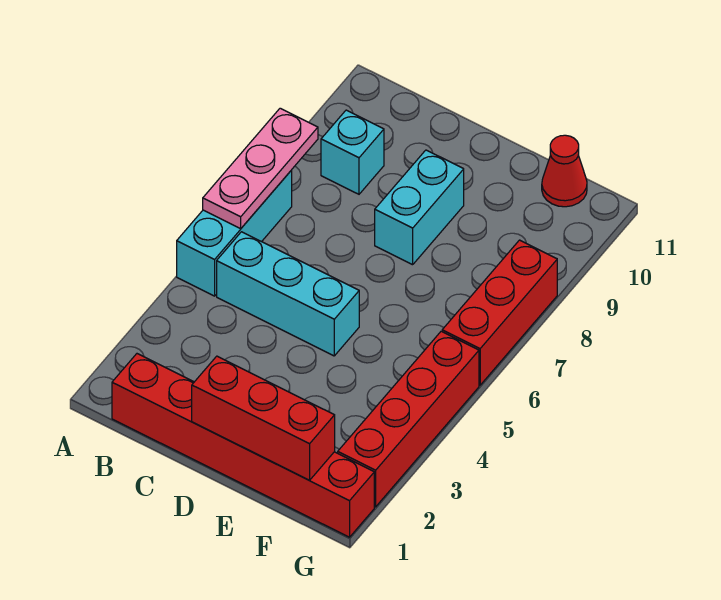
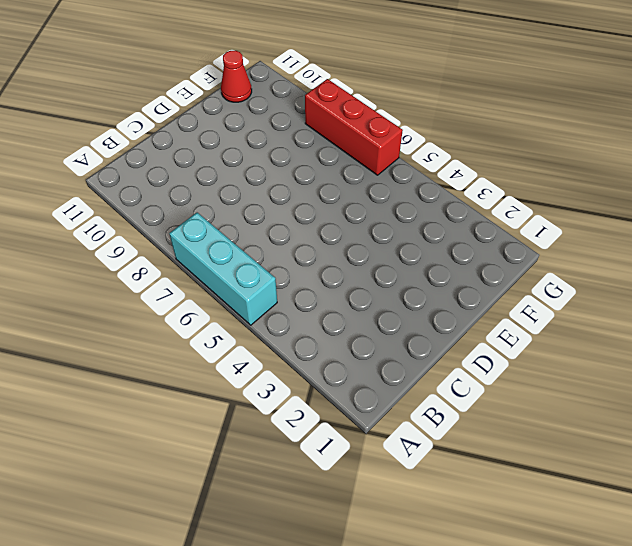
none -> red brick B1:G1 level 1
none -> cyan brick B5:D5 level 1

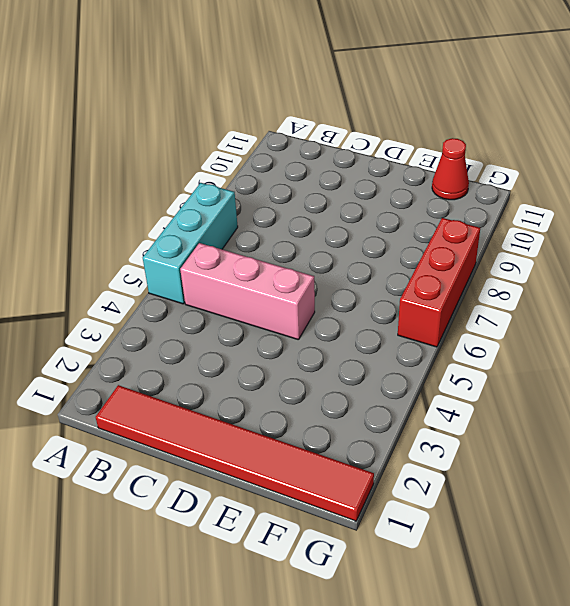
red tile B1:G1 level 1 -> red brick B1:G1 level 1
pink brick B5:D5 level 1 -> cyan brick B5:D5 level 1
none -> cyan brick B9 level 1
none -> cyan brick D8:D9 level 1

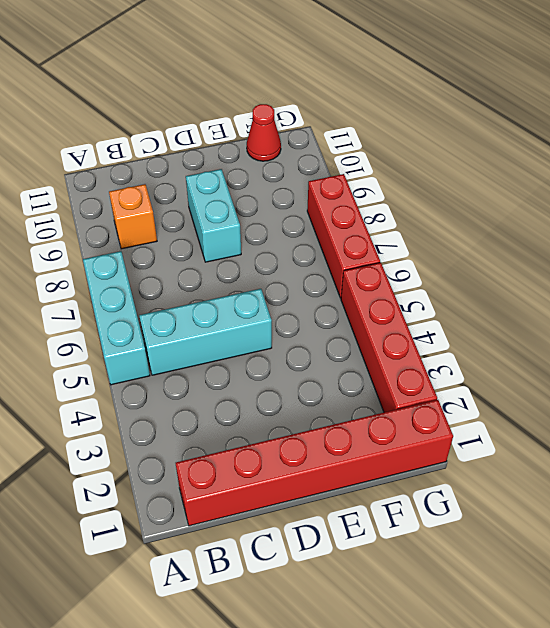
orange brick B9 level 1 -> cyan brick B9 level 1
none -> pink plate A6:A8 level 2
none -> red brick D1:F1 level 2

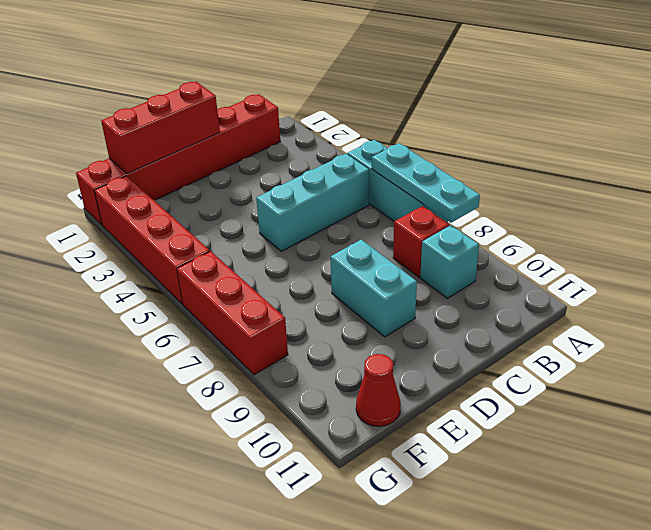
cyan plate A6:A8 level 2 -> pink plate A6:A8 level 2
red brick B8 level 1 -> none

